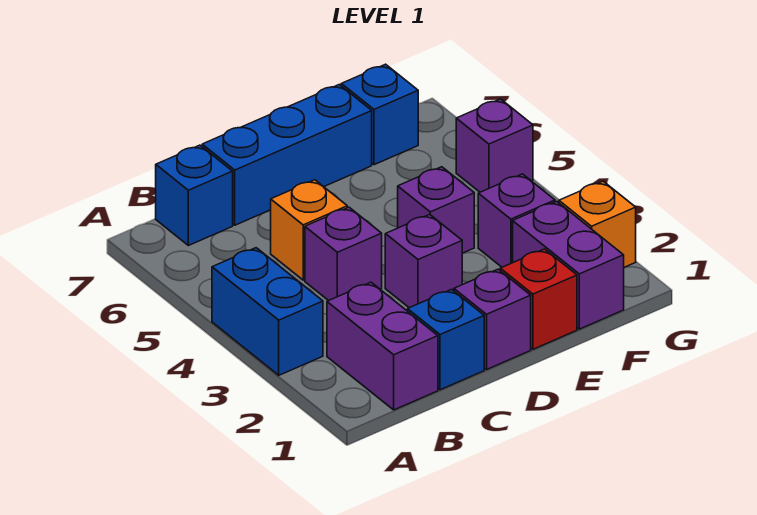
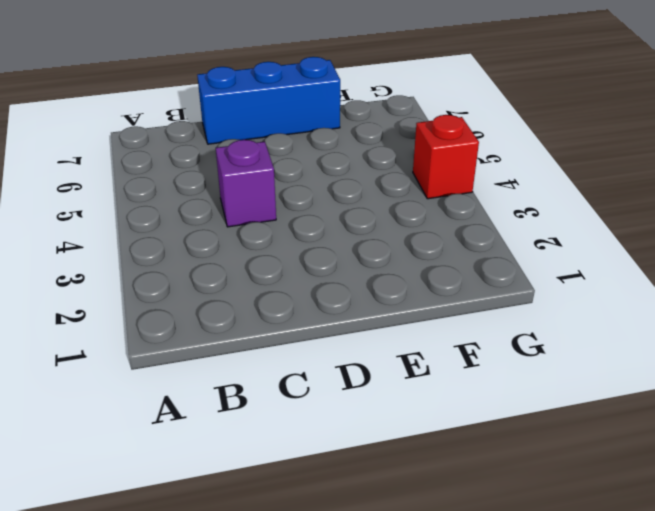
red brick G4 level 1 -> red brick E1 level 1
none -> blue brick A3:A4 level 1
none -> purple brick B1:B2 level 1
none -> blue brick B7 level 1

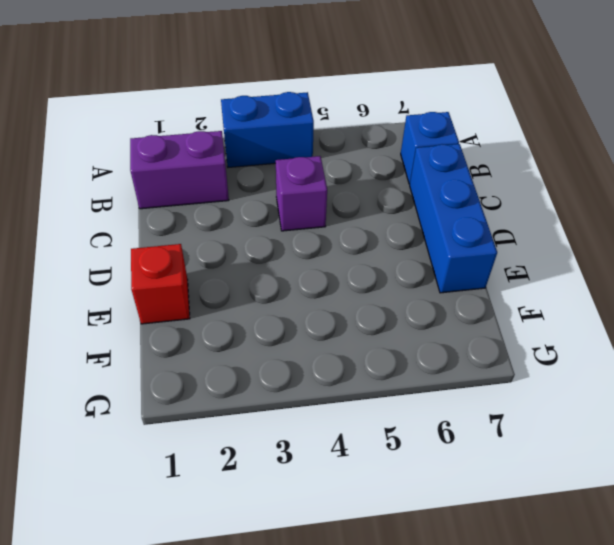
none -> blue brick C1 level 1
none -> orange brick C5 level 1
none -> purple brick D1 level 1

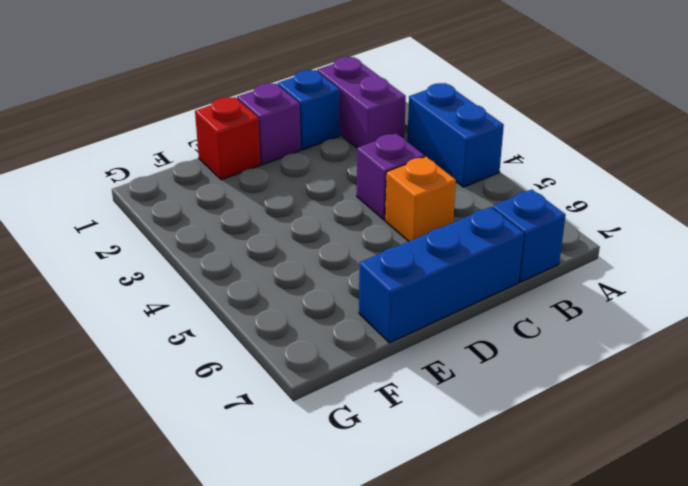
none -> purple brick D3 level 1
none -> purple brick E4 level 1
none -> purple brick F1:F2 level 1

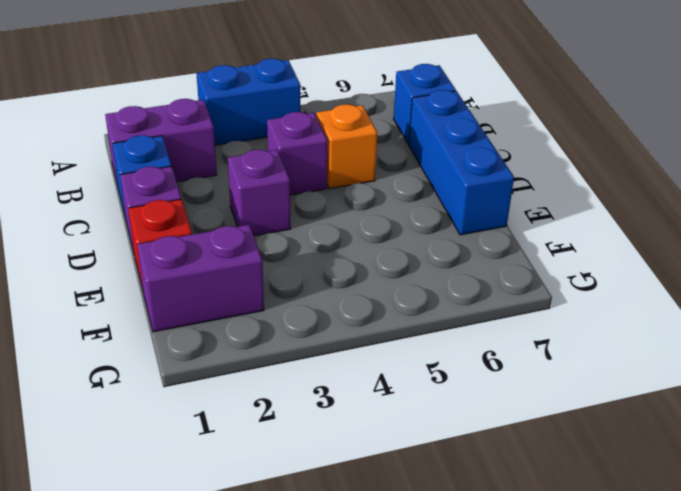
none -> purple brick E4 level 1
none -> purple brick F3 level 1
none -> blue brick F7 level 1

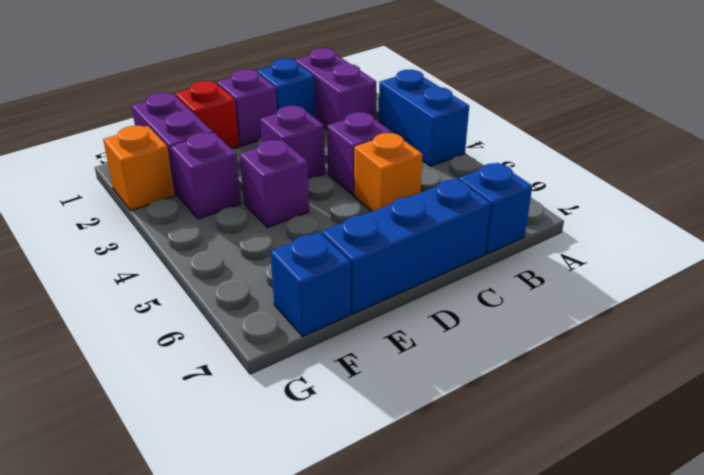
none -> purple brick G5 level 1

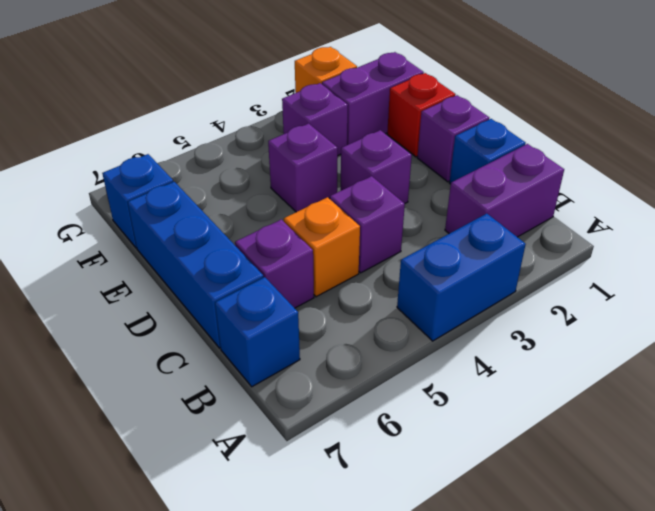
purple brick C6 level 1 -> purple brick G5 level 1

